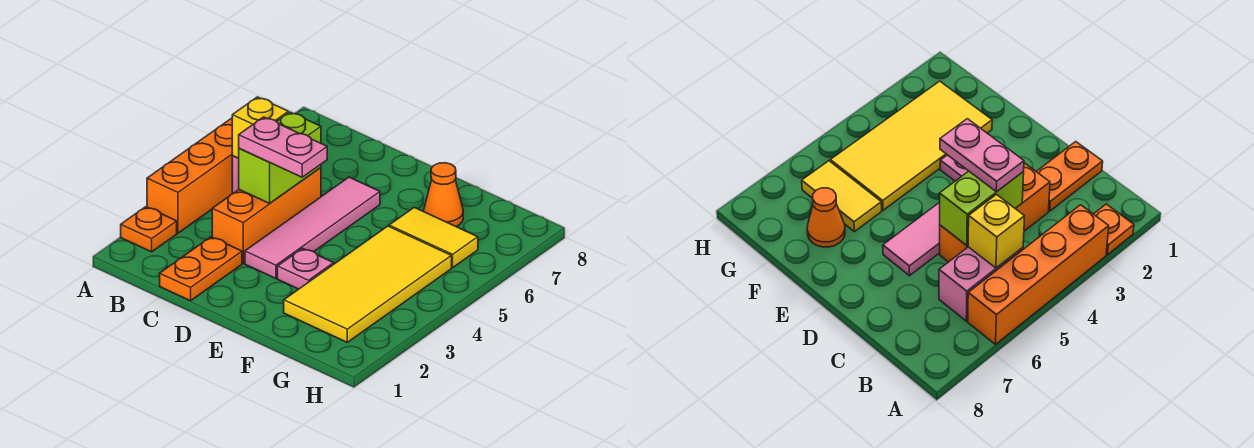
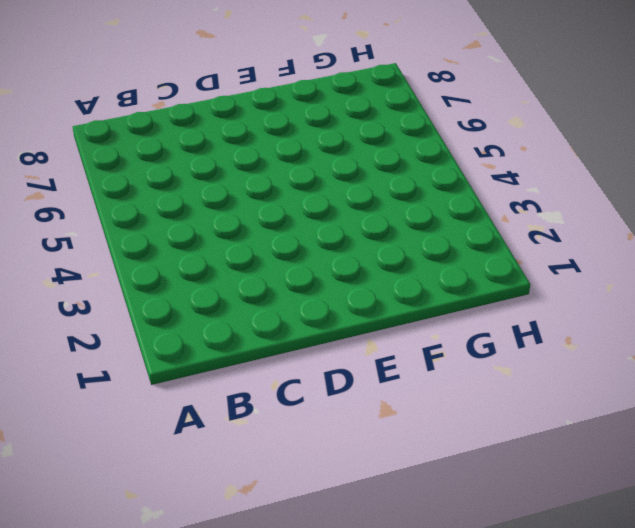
none -> orange plate A2 level 1
none -> orange brick A3:A6 level 1
none -> pink brick B5:B6 level 1

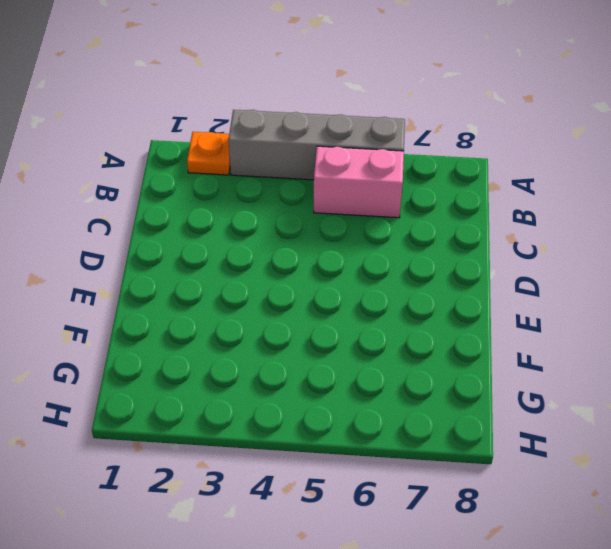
grey brick A3:A6 level 1 -> orange brick A3:A6 level 1
none -> orange plate C1:C2 level 1
none -> orange brick C3:C5 level 1
none -> pink tile D3:D6 level 1

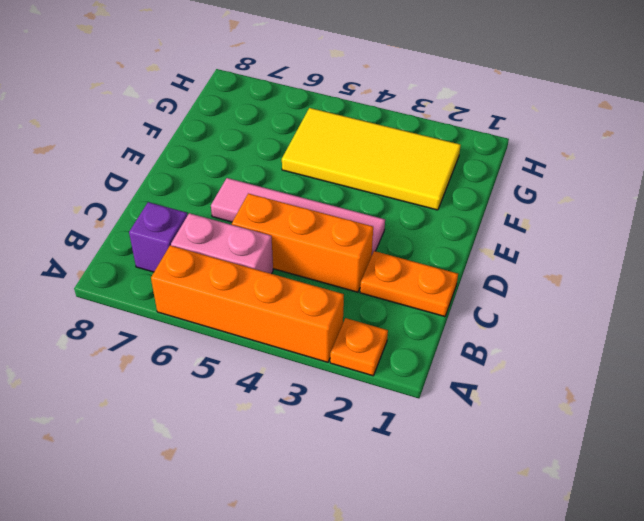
purple brick B7 level 1 -> none
none -> pink plate E3 level 1
none -> yellow tile F6:G6 level 1
none -> orange cone F7 level 1

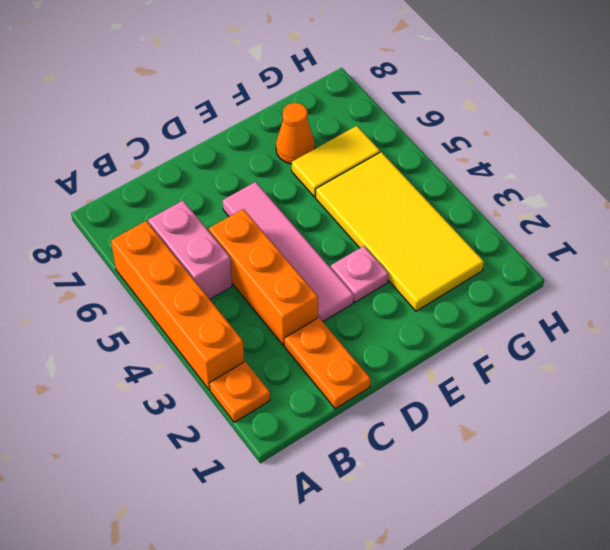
none -> yellow brick B5 level 2
none -> lime brick C4:C5 level 2
none -> pink plate C4:D4 level 3

